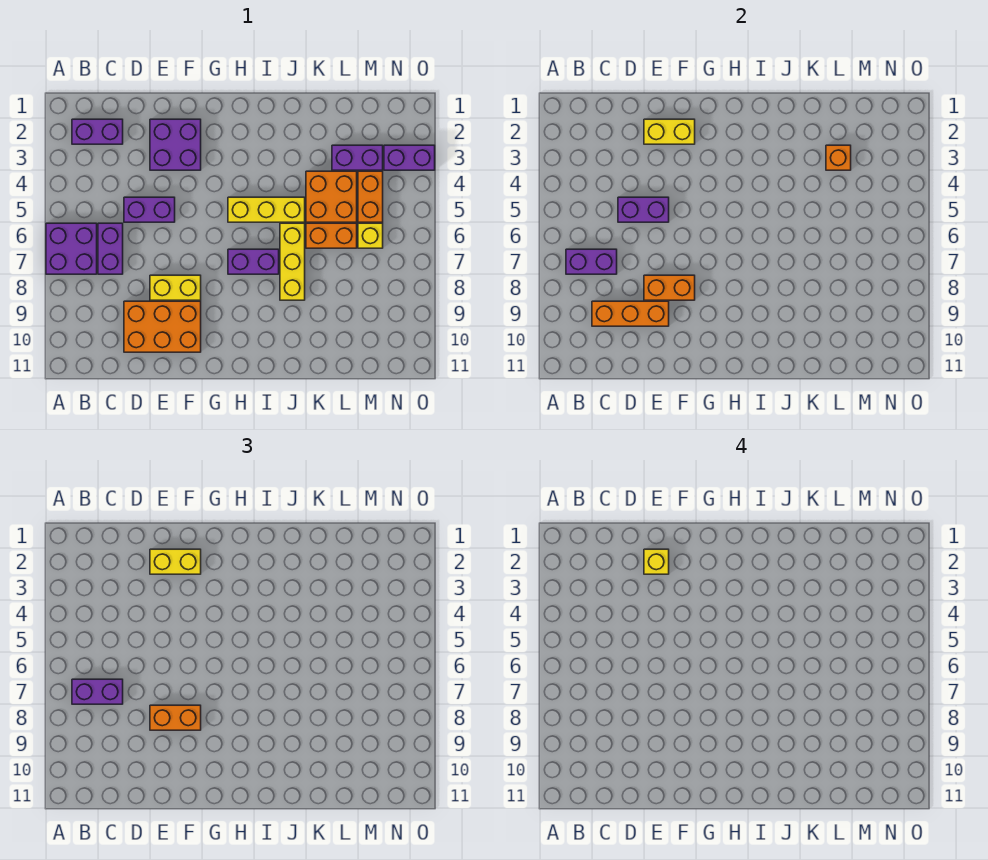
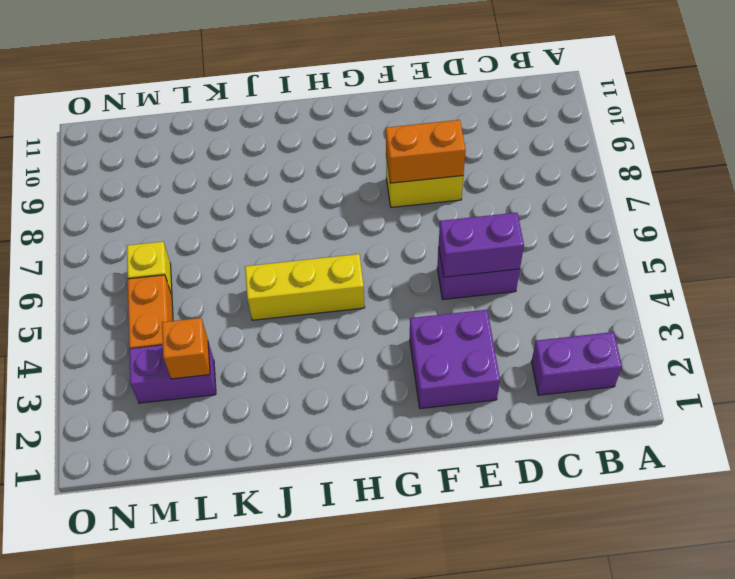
none -> purple brick A6:B7 level 1
none -> purple brick C6:C7 level 1
none -> orange brick D9:F10 level 1

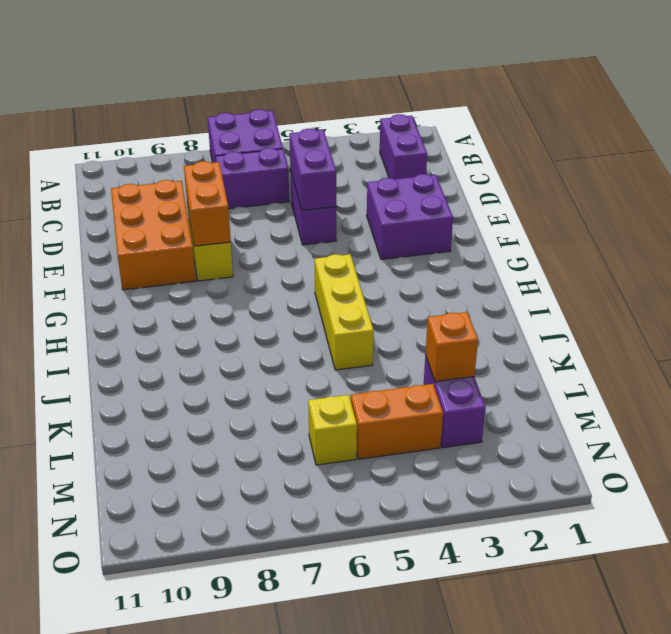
none -> purple brick H7:I7 level 1
none -> yellow brick J6:J8 level 1
none -> orange brick K4:L5 level 1

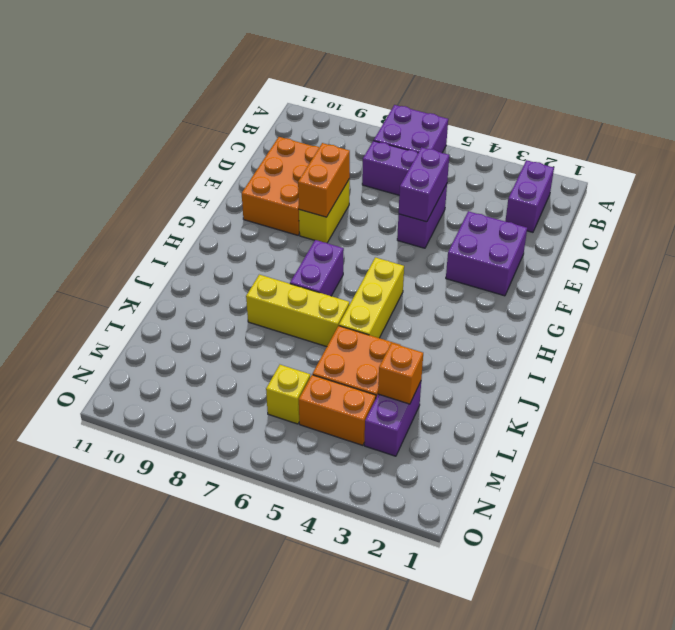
none -> orange brick K6:L6 level 1
none -> purple brick N3:O3 level 1
none -> purple brick B7:C7 level 2

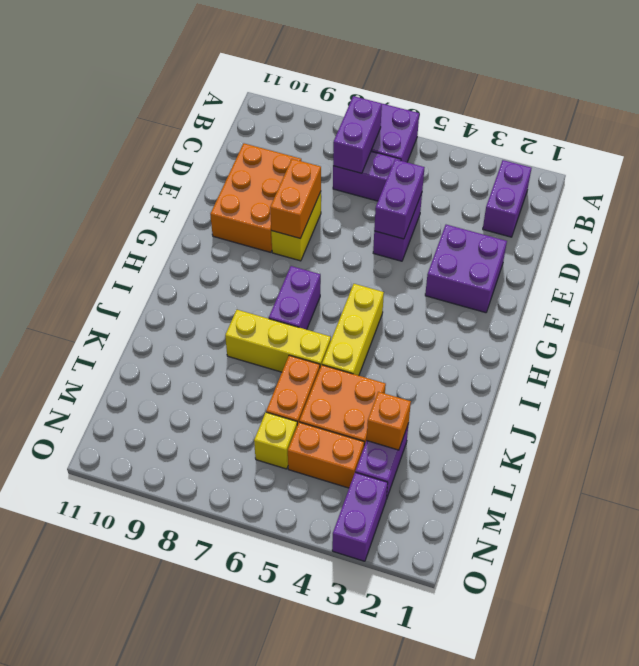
none -> orange brick C9:E9 level 2
none -> yellow brick E2:F2 level 2
none -> purple brick B7:C7 level 3

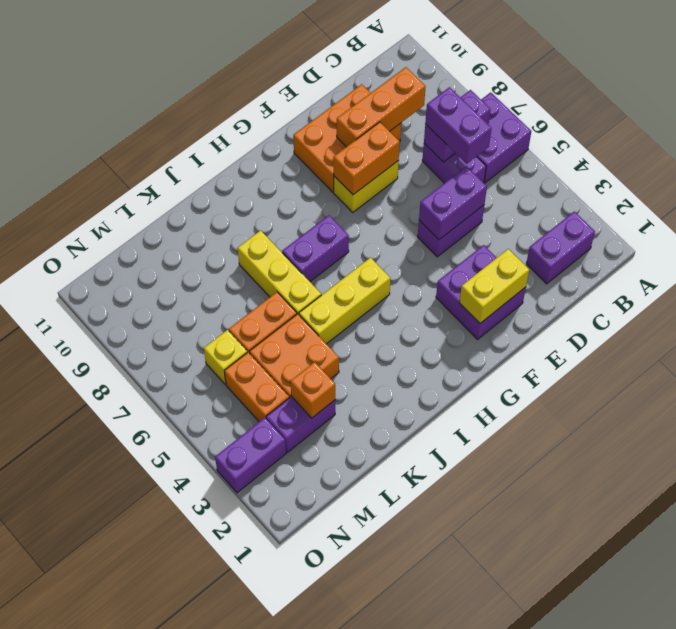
purple brick C6:C7 level 3 -> purple brick B7:C7 level 3
none -> yellow brick E2:F2 level 3
none -> orange brick E8:F8 level 3
none -> yellow brick E2 level 4

